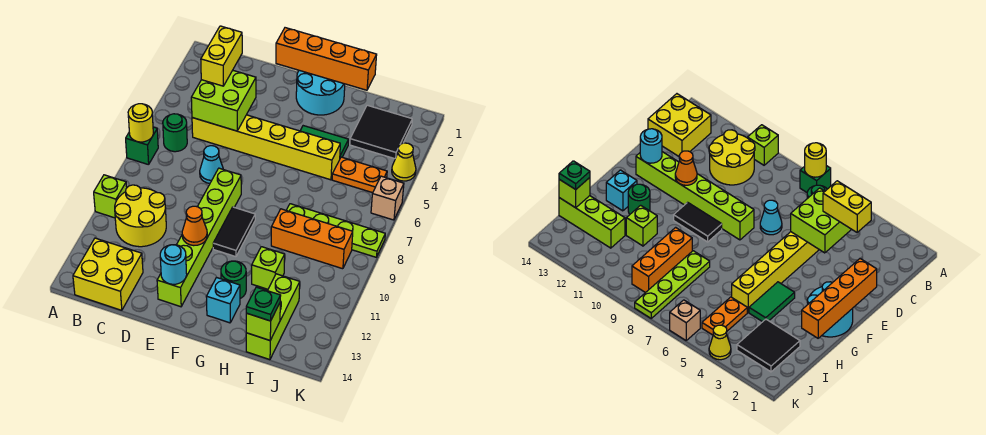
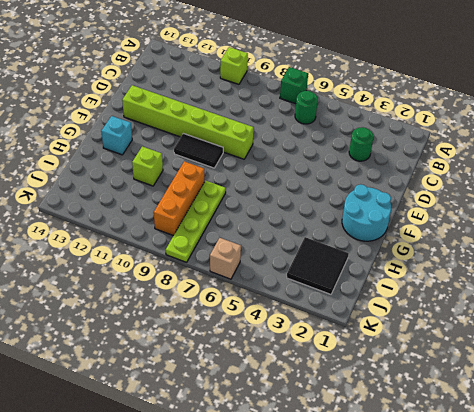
green round brick C3 level 1 -> green round brick G12 level 1
none -> yellow round brick B10:C11 level 1
none -> yellow brick B13:C14 level 1
none -> yellow brick C5:H5 level 1

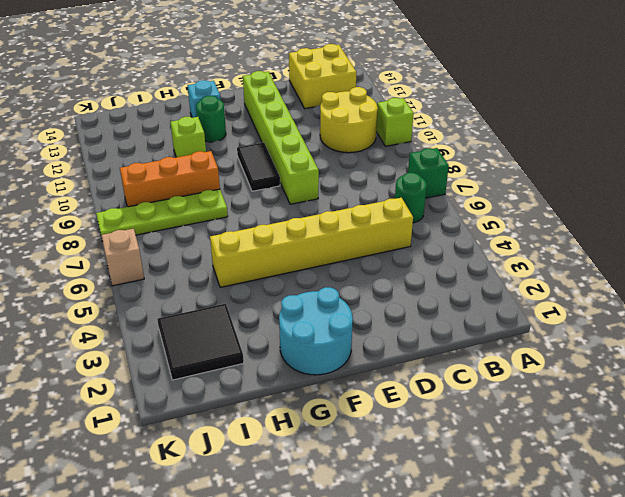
none -> cyan cone D7 level 1
none -> green tile G4:H4 level 1
none -> orange plate I5:J5 level 1

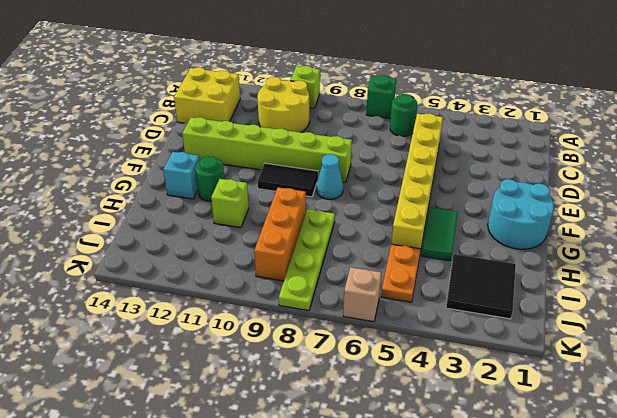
cyan cone F8 level 1 -> cyan cone D7 level 1
none -> lime brick I12:I14 level 1
none -> yellow cone K4 level 1
none -> yellow round brick A7 level 2

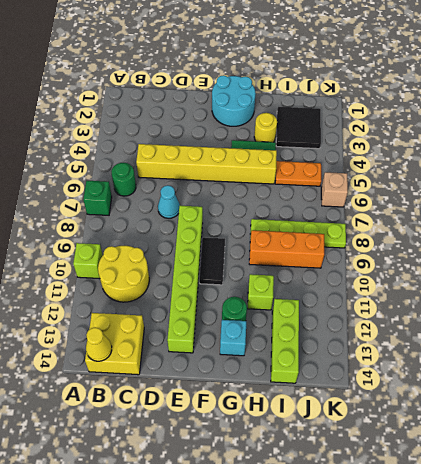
yellow cone B14 level 2 -> yellow cone K4 level 1
yellow round brick H3 level 1 -> yellow round brick A7 level 2
none -> lime brick C4:D5 level 2
none -> orange brick E1:H1 level 2
none -> orange cone E11 level 2

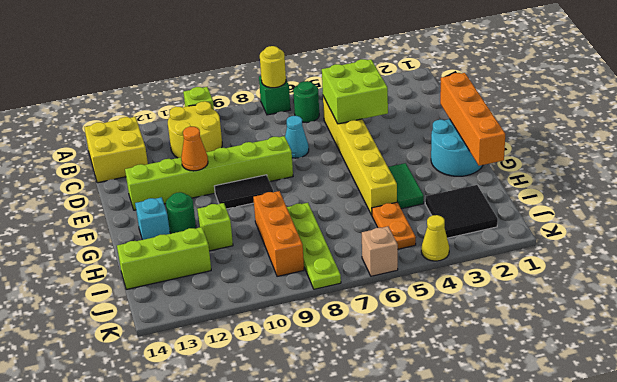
none -> cyan round brick E13 level 2
none -> lime brick I14 level 2
none -> yellow brick C3:C4 level 3

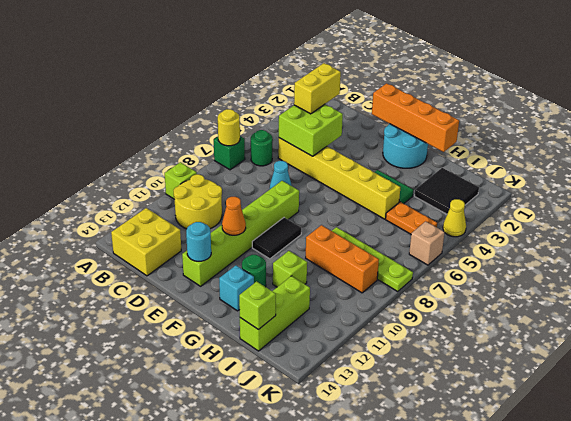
none -> green plate I14 level 3

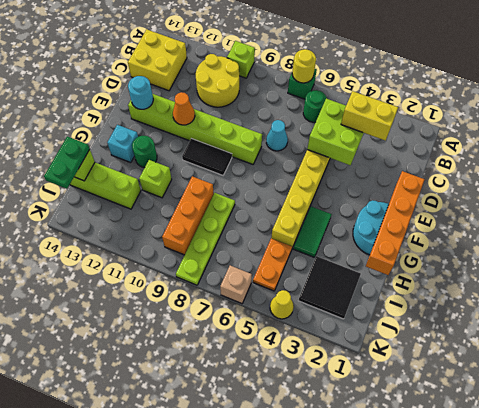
green plate I14:J14 level 3 -> green plate I14 level 3

